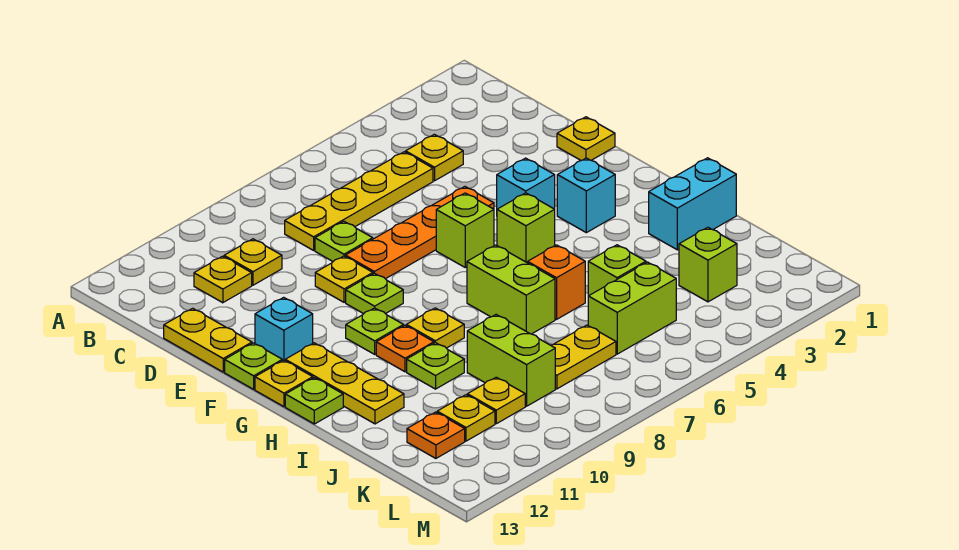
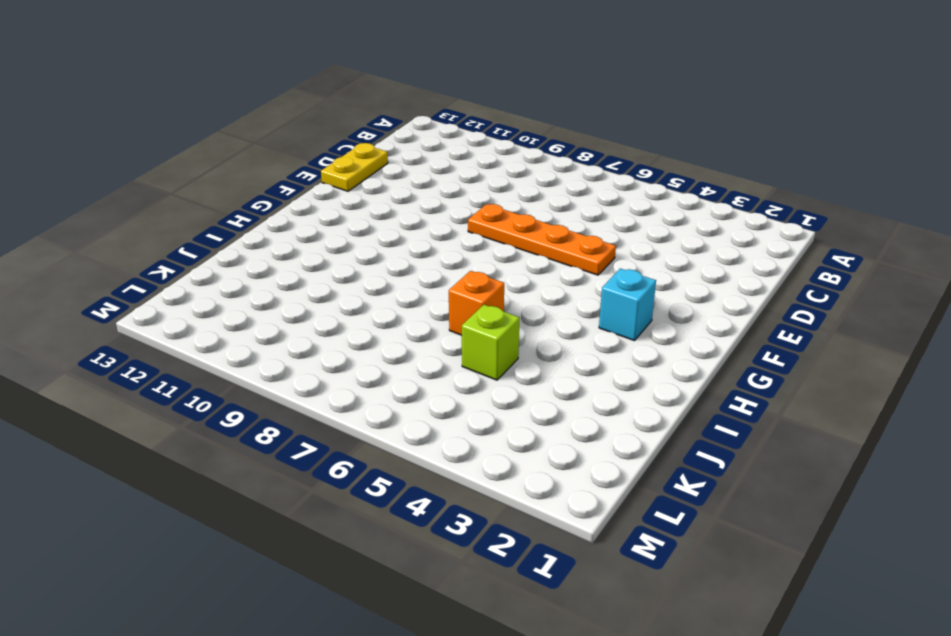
none -> yellow plate C4 level 1
none -> yellow plate C5:C8 level 1
none -> yellow plate C10 level 1
none -> yellow plate C11 level 1

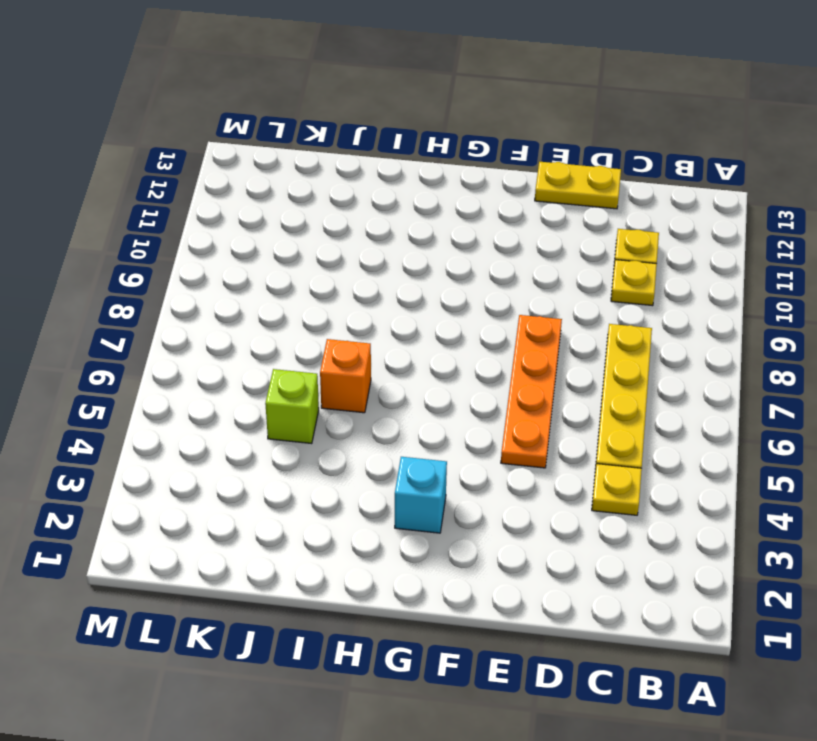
none -> lime plate D8 level 1
none -> yellow plate E1 level 1
none -> yellow plate E9 level 1
none -> cyan brick F4 level 1

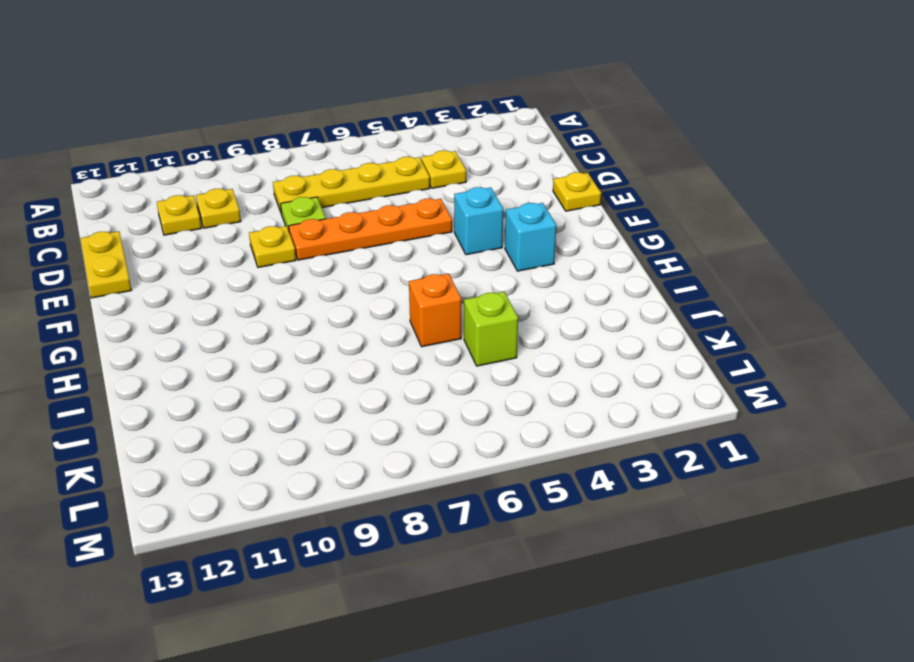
none -> lime brick F6 level 1
none -> lime plate F9 level 1
none -> cyan brick F12 level 1
none -> lime plate F13 level 1

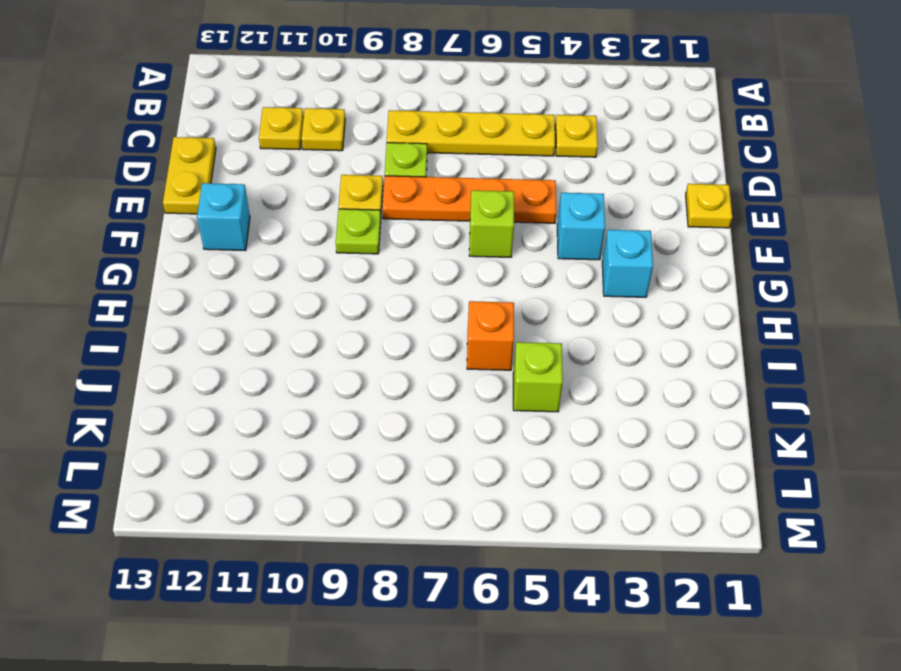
none -> lime plate F13 level 1
none -> lime brick G5 level 1
none -> lime plate G10 level 1
none -> yellow plate G12:I12 level 1

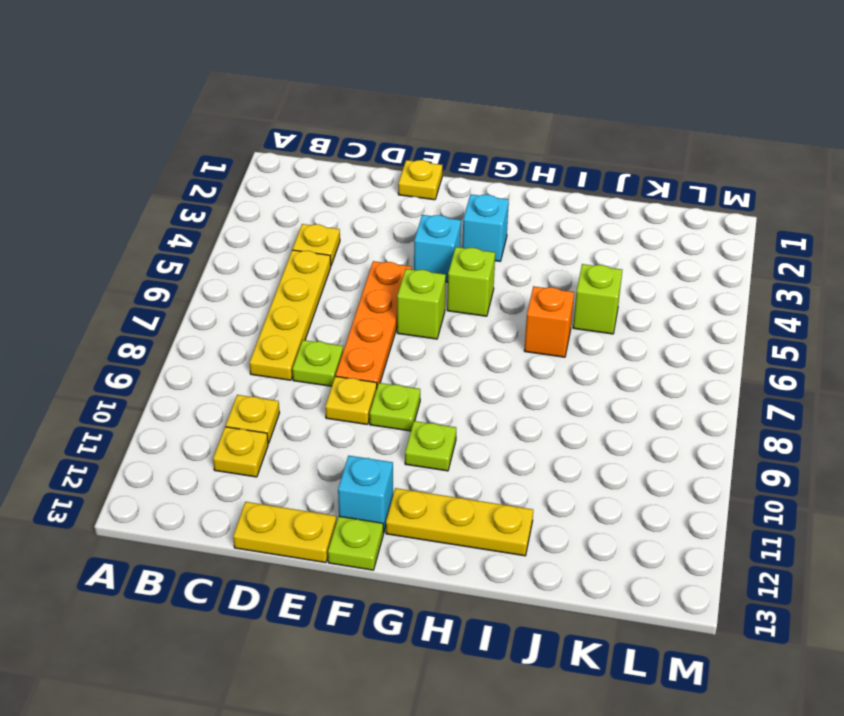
none -> yellow plate G13 level 1
none -> lime brick H7:I7 level 1
none -> yellow plate H9 level 1
none -> orange plate H10 level 1

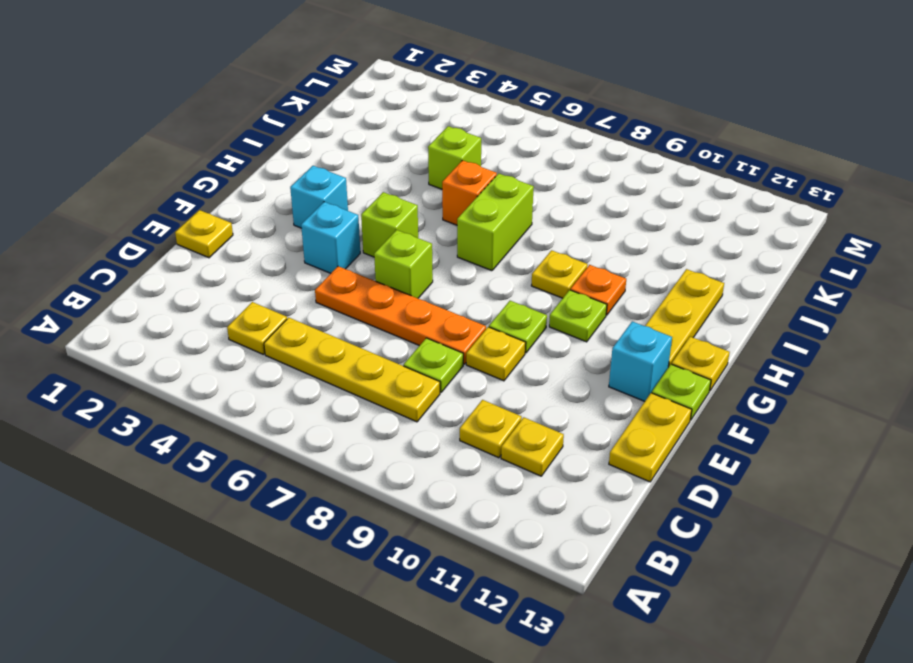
none -> lime plate H13 level 1
none -> cyan brick I1:I2 level 1
none -> lime plate I10 level 1
none -> lime brick J9:K9 level 1

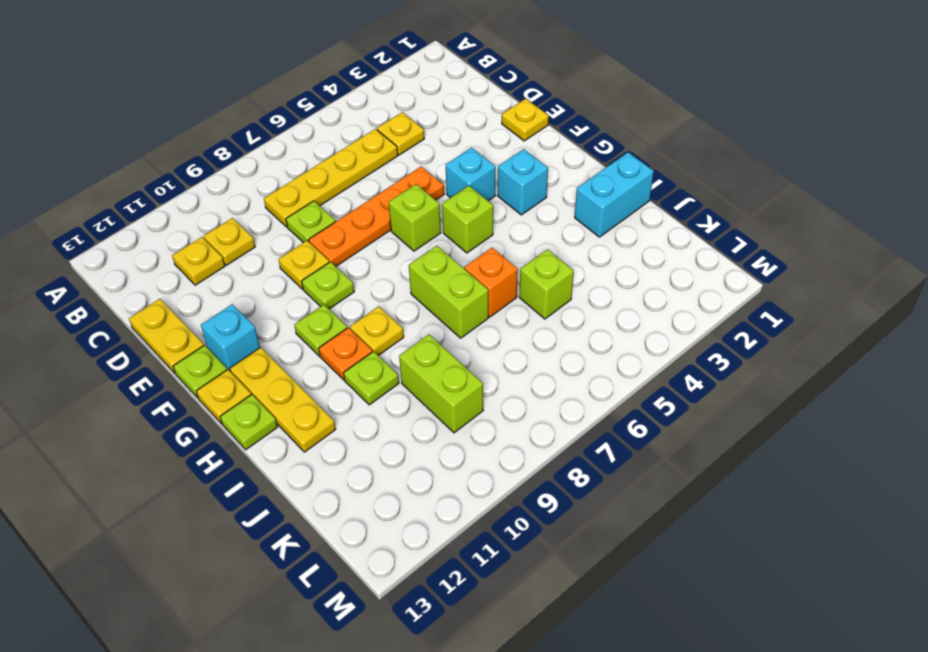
none -> lime brick K3 level 1
none -> lime brick K5:K6 level 1
none -> yellow plate K7:K8 level 1
none -> yellow plate K10 level 1

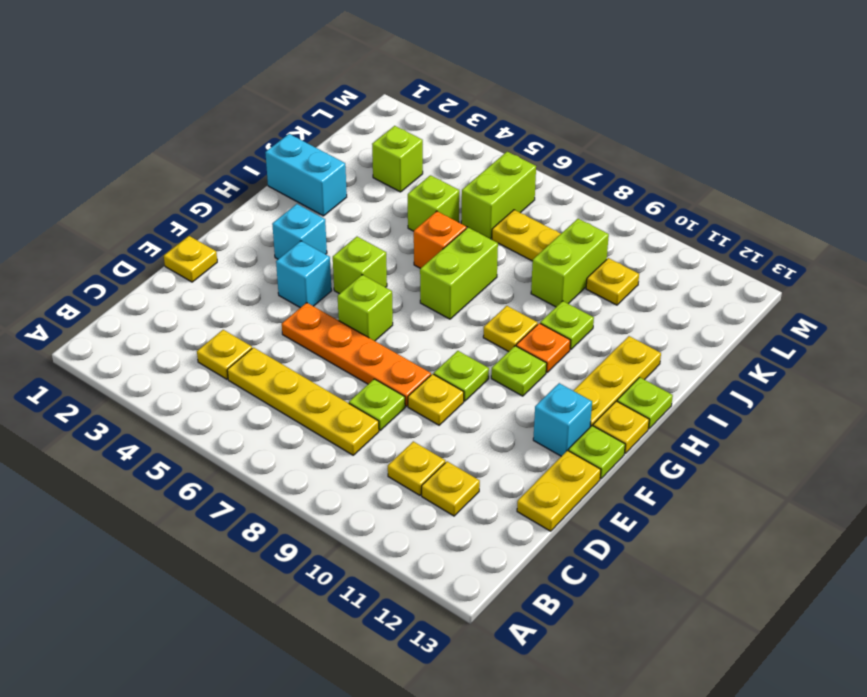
lime brick K6:L6 level 1 -> lime brick K5:K6 level 1
none -> yellow plate K11 level 1
none -> orange plate K12 level 1

